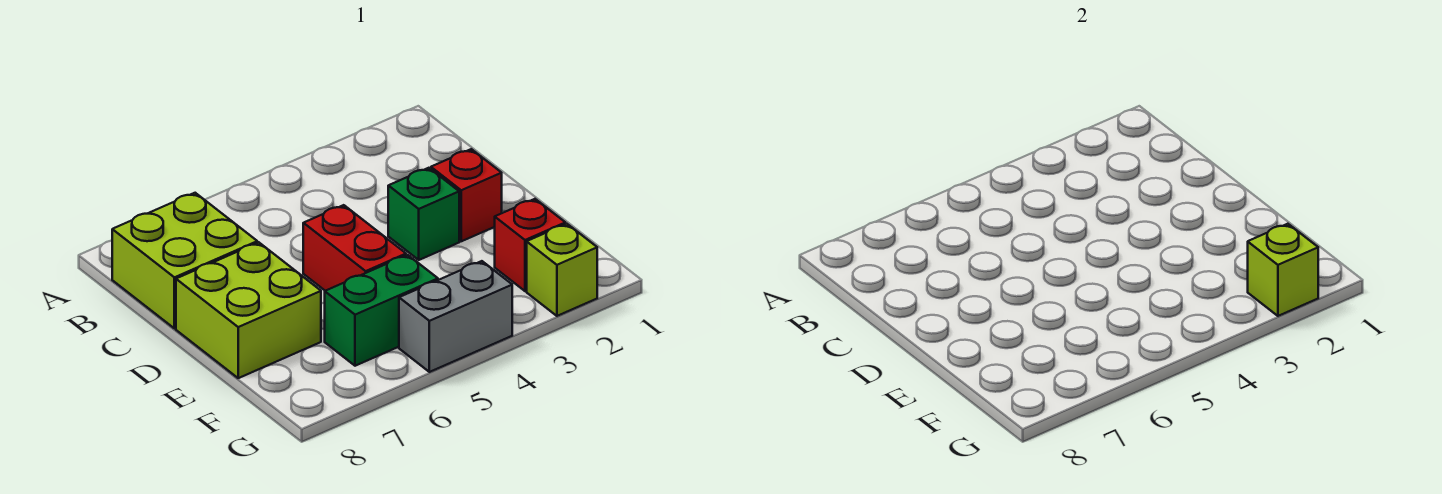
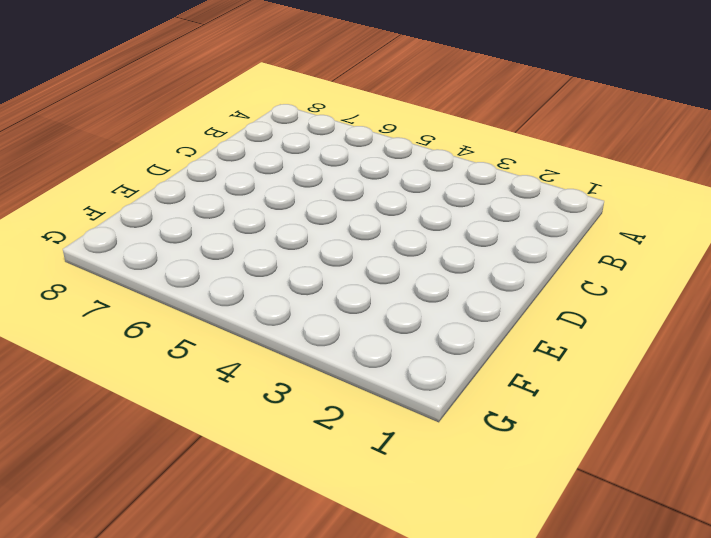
none -> lime brick B7:C8 level 1
none -> red brick D2 level 1

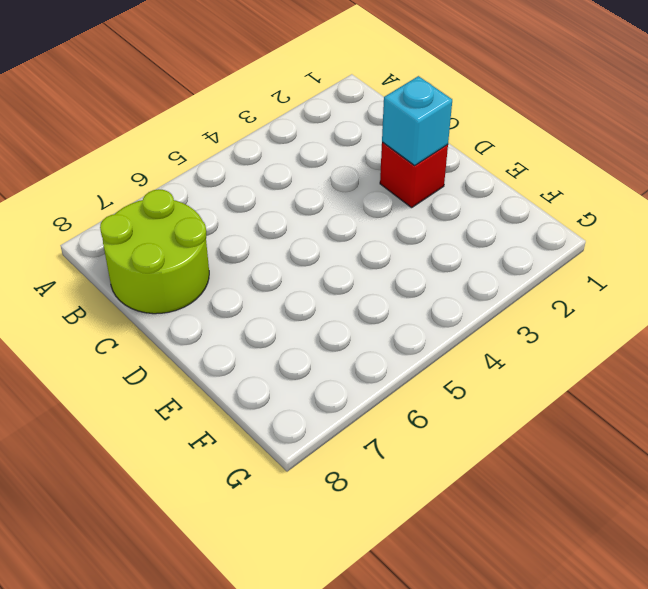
lime round brick B7:C8 level 1 -> lime brick B7:C8 level 1
cyan brick D2 level 2 -> none
none -> green brick D3 level 1
none -> red brick D5:E5 level 1

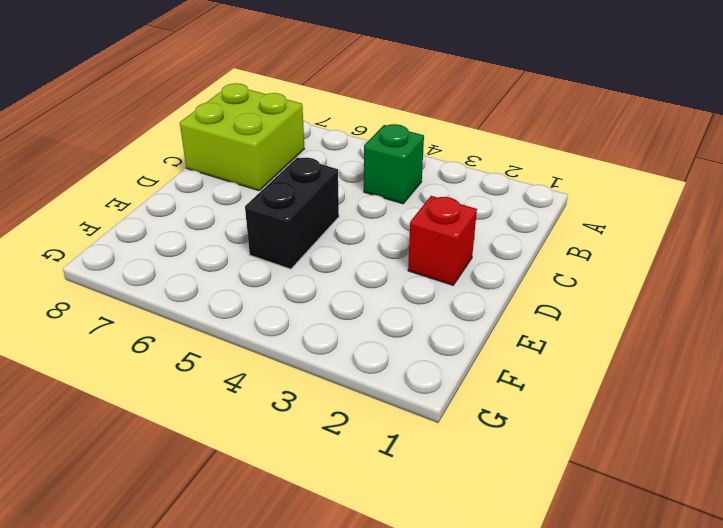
green brick B4 level 1 -> green brick D3 level 1
black brick D5:E5 level 1 -> red brick D5:E5 level 1
none -> lime brick D7:E8 level 1
none -> red brick F2 level 1

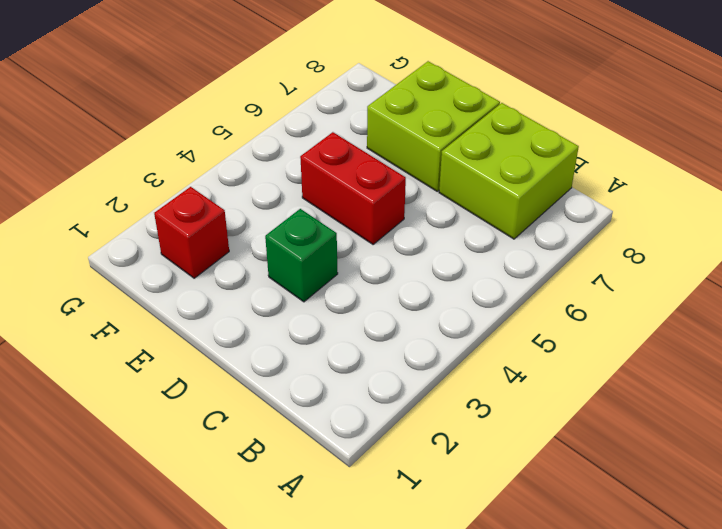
none -> red brick D2 level 1
none -> green brick F5:F6 level 1

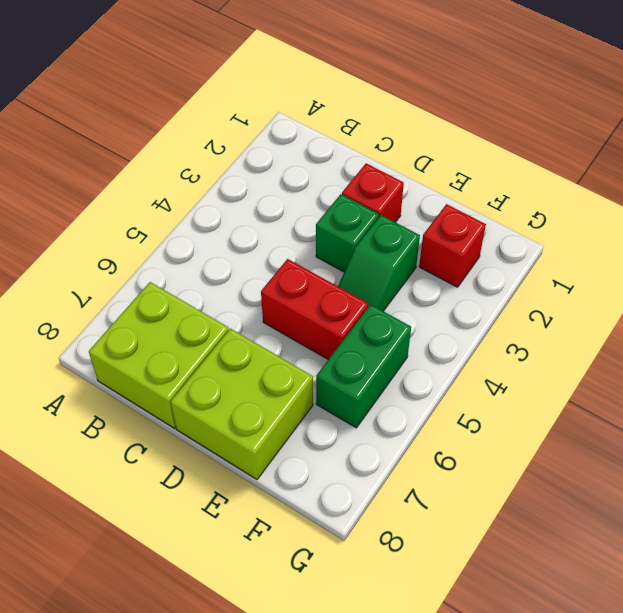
green slope E3:E4 level 1 top 3 -> none
none -> lime brick G2 level 1
none -> grey brick G4:G5 level 1

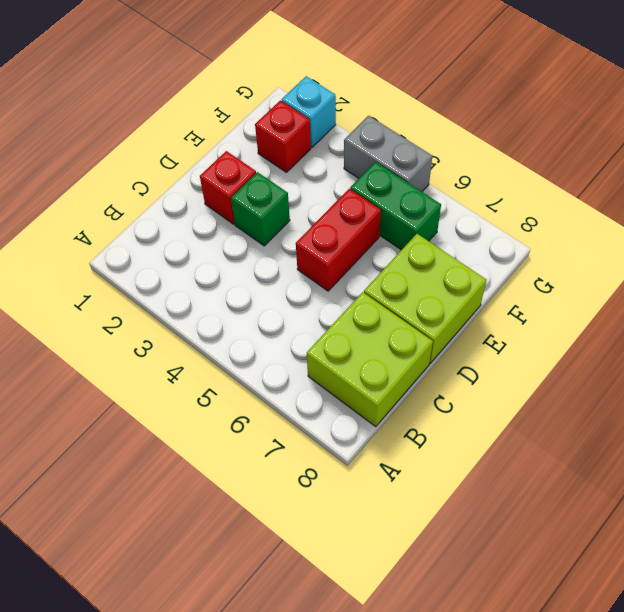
cyan brick G2 level 1 -> lime brick G2 level 1
none -> lime brick G2 level 2

